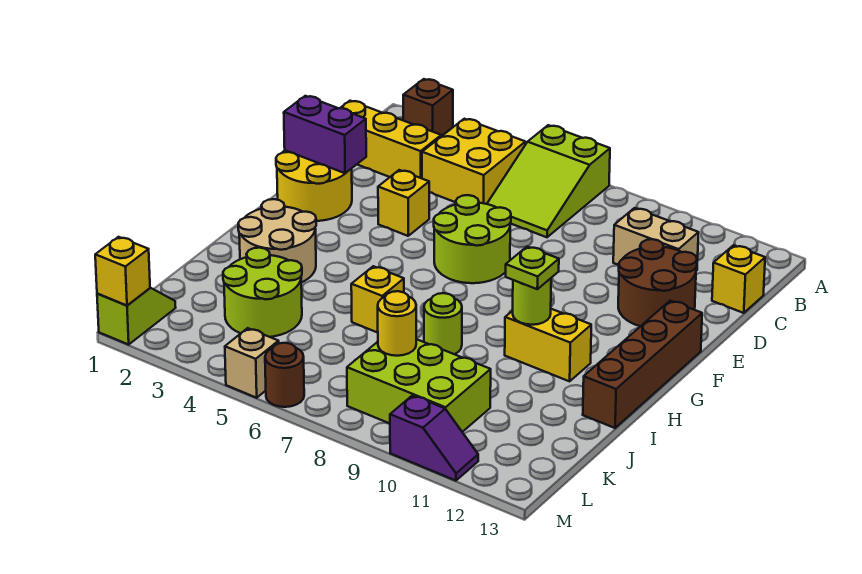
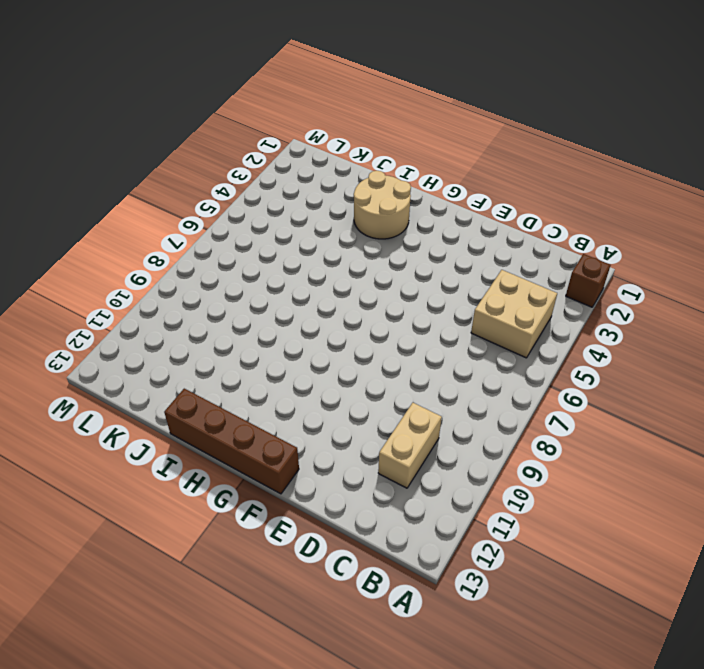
tan brick B4:C5 level 1 -> yellow brick B4:C5 level 1
none -> lime slope A6:C7 level 1 top A
none -> yellow brick C1:C3 level 1
none -> yellow brick C13 level 1

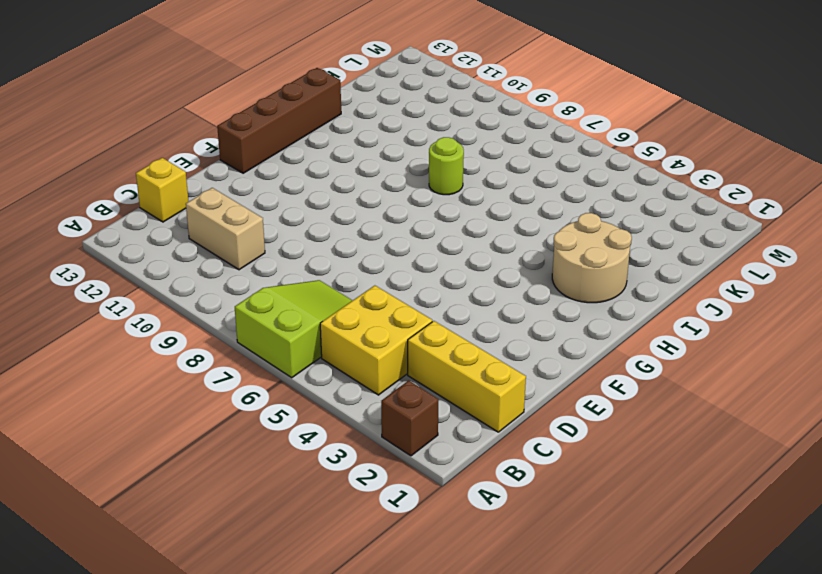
none -> brown round brick D11:E12 level 1
none -> yellow round brick E1:F2 level 1
none -> yellow brick E4 level 1

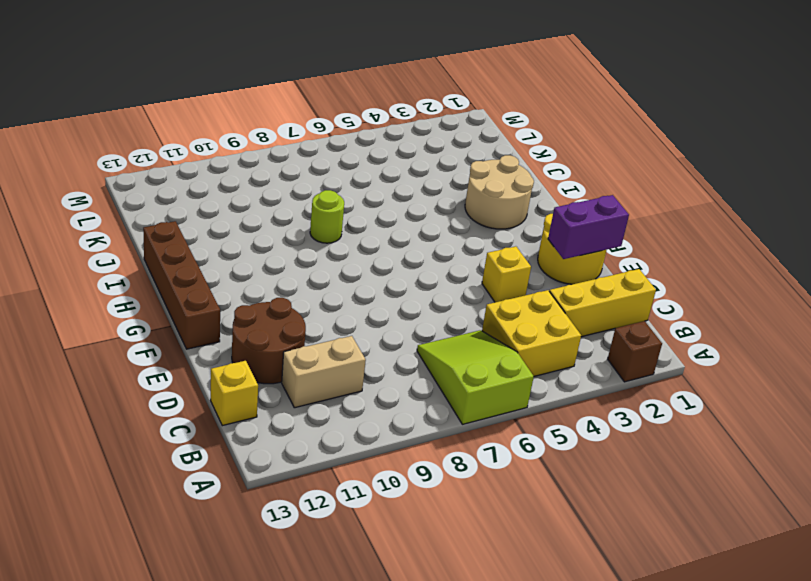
none -> lime round brick E6:F7 level 1
none -> yellow brick H10:H11 level 1
none -> yellow brick I6 level 1

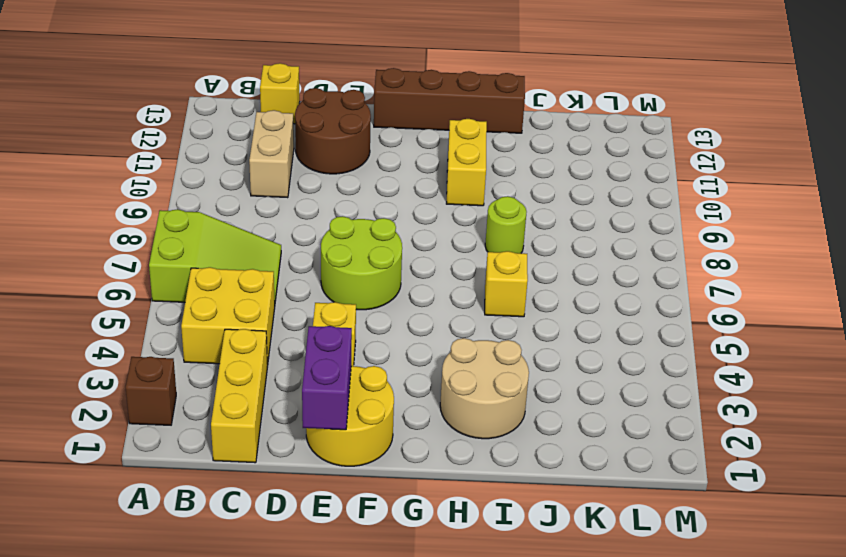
none -> lime round brick J3:K4 level 1
none -> lime brick K8:L10 level 1
none -> lime slope L1:M1 level 1 top M

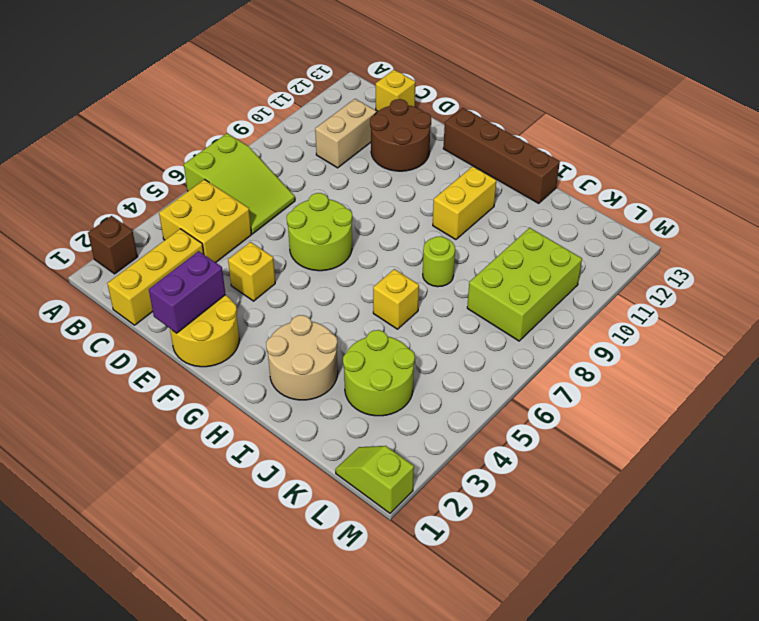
none -> tan brick M5 level 1
none -> brown round brick M6 level 1
none -> purple slope M10:M11 level 1 top 10

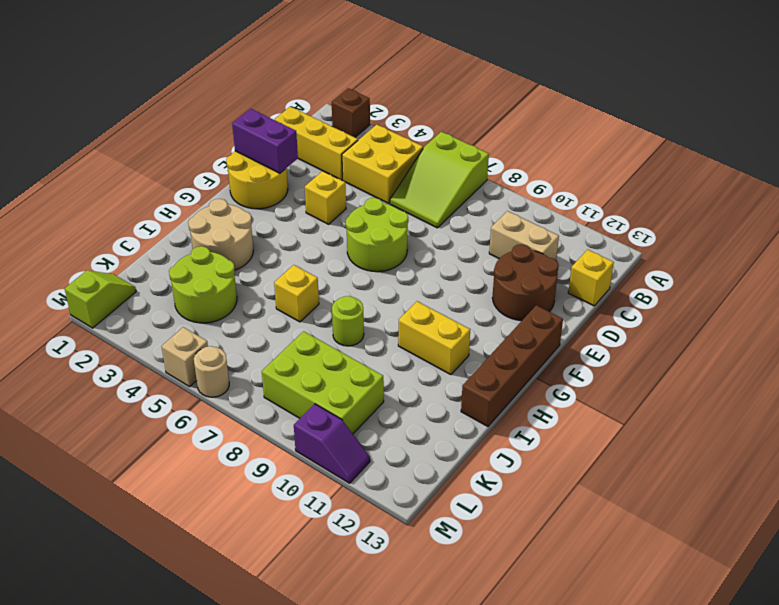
tan round brick M6 level 1 -> brown round brick M6 level 1
none -> lime round brick H10 level 2
none -> yellow round brick K8 level 2
none -> yellow brick M1 level 2

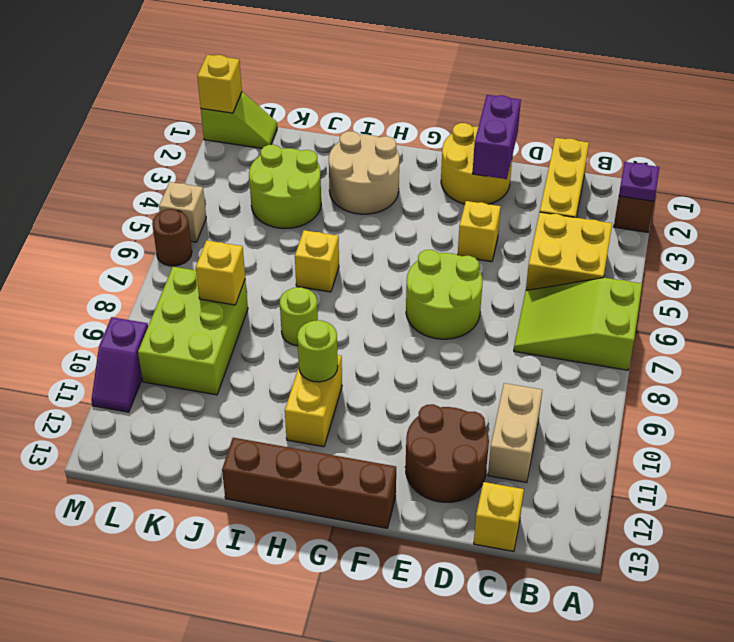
purple plate A2 level 2 -> none
yellow brick K8 level 2 -> yellow round brick K8 level 2
none -> lime plate H10 level 3

